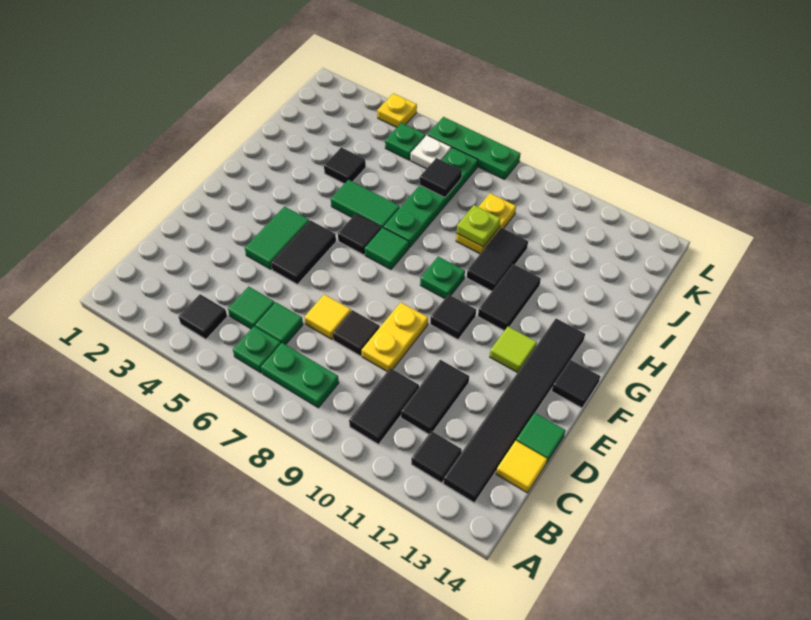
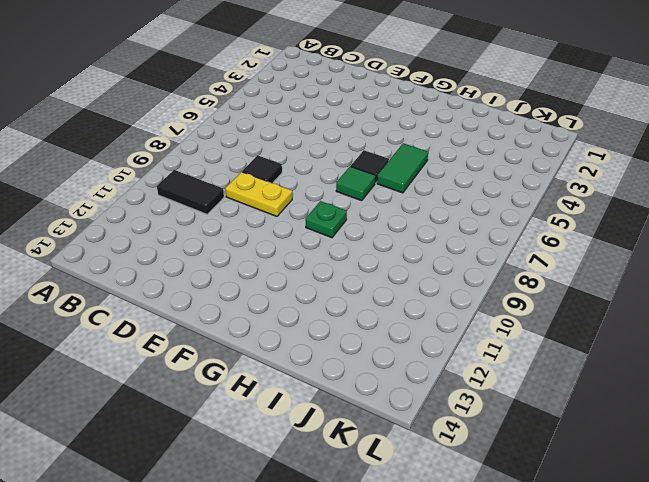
none -> black tile B4 level 1
none -> green plate B6 level 1
none -> green plate B7:B8 level 1
none -> black tile B12 level 1

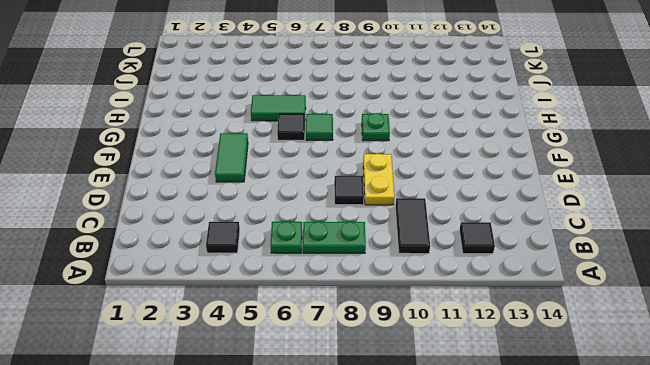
none -> black tile B13:G13 level 1
none -> green tile C5 level 1
none -> green tile C6 level 1
none -> black tile C11:D11 level 1

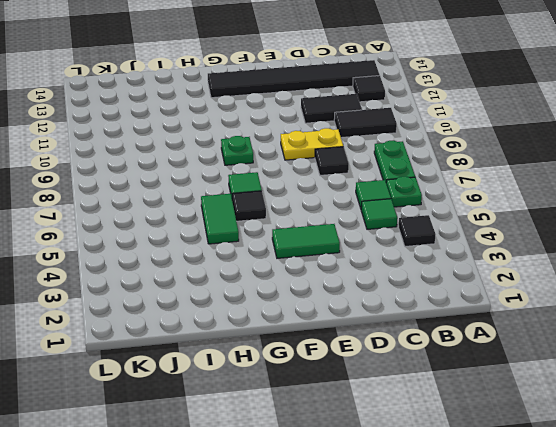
none -> yellow tile C14 level 1
none -> yellow tile D7 level 1
none -> green tile D14 level 1
none -> black tile E5:F5 level 1

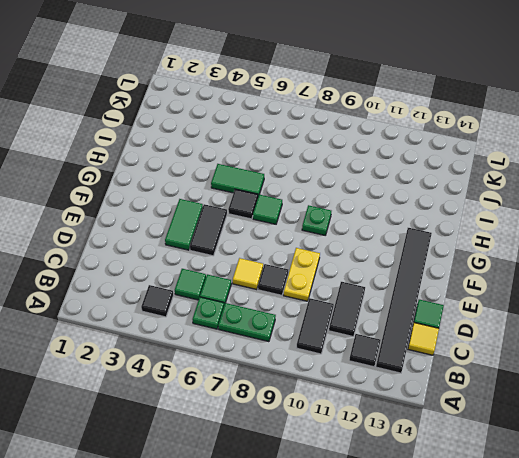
none -> black tile F10 level 1
none -> lime tile F12 level 1
none -> black tile F14 level 1
none -> black tile G11:H11 level 1

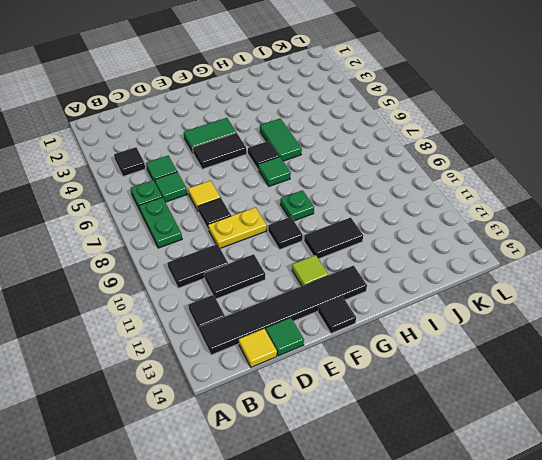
none -> green plate H7:K7 level 1
none -> black tile H10:I10 level 1
none -> black tile I4 level 1
none -> yellow plate I9:J9 level 1

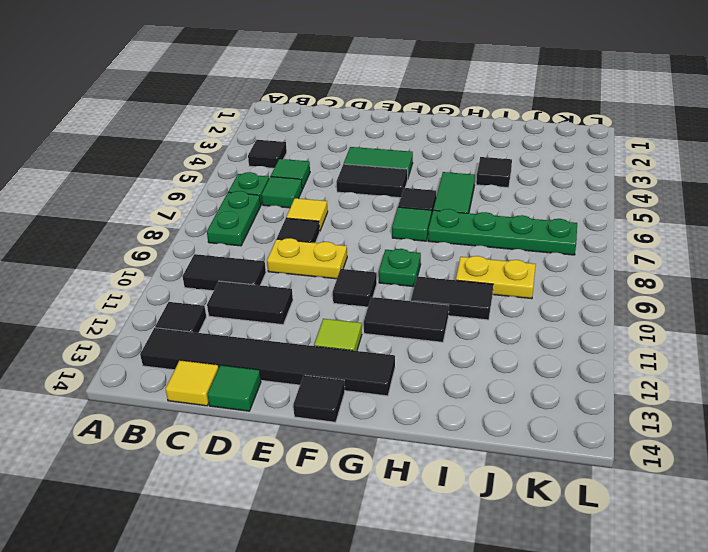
none -> green plate K5 level 1
none -> white plate K6 level 1
none -> yellow plate L4 level 1
none -> green plate L6:L8 level 1

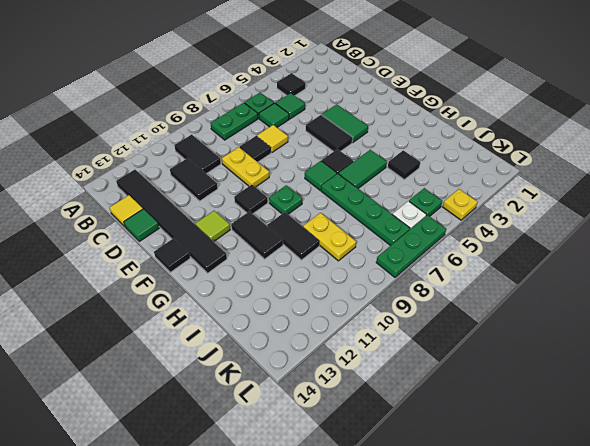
none -> black tile B12 level 1
none -> lime plate I9 level 2
none -> black tile J7 level 2

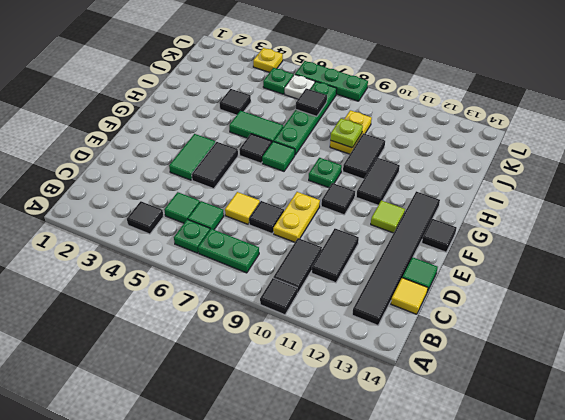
black tile A10 level 1 -> black tile B12 level 1

